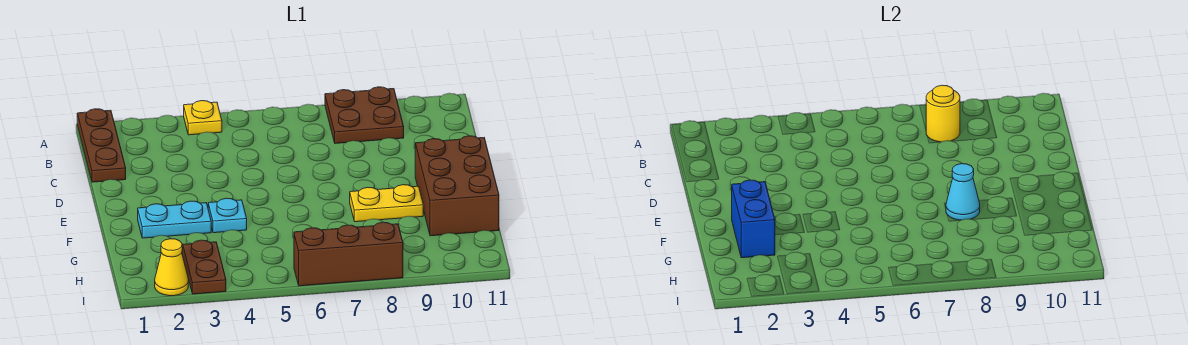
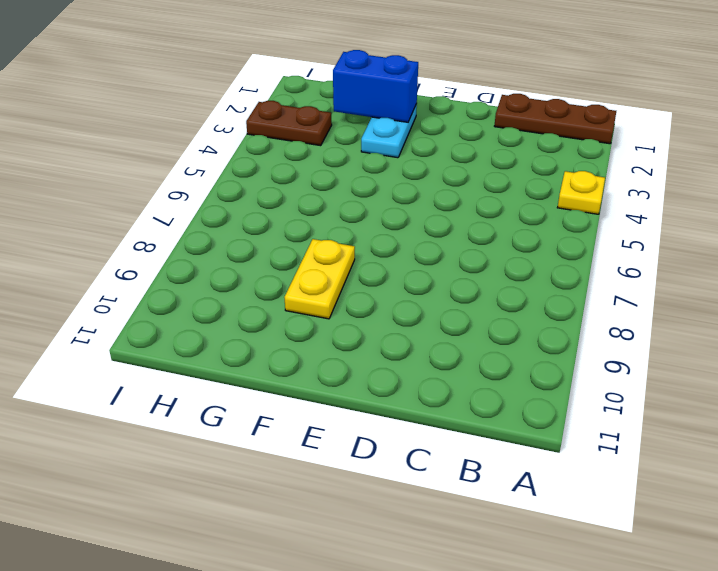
none -> brown plate A8:B9 level 1
none -> brown brick E10:G11 level 1
none -> cyan plate F4 level 1

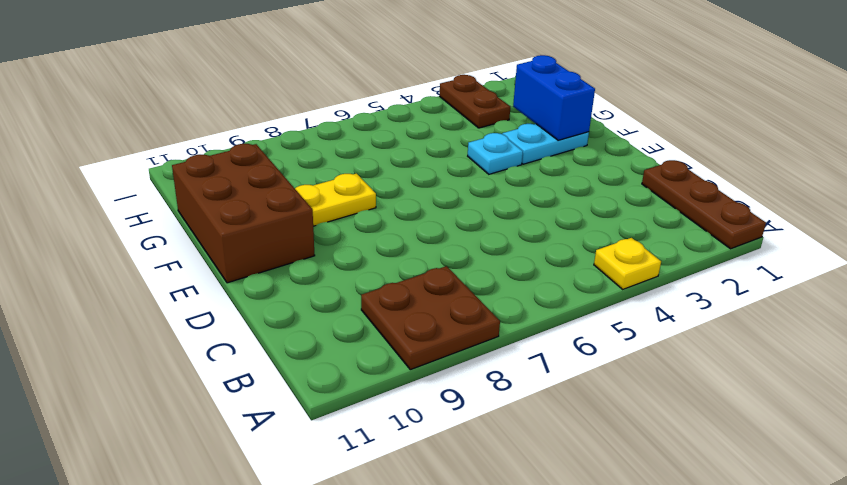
none -> yellow cone I2 level 1
none -> brown brick I6:I8 level 1
none -> yellow round brick B8 level 2

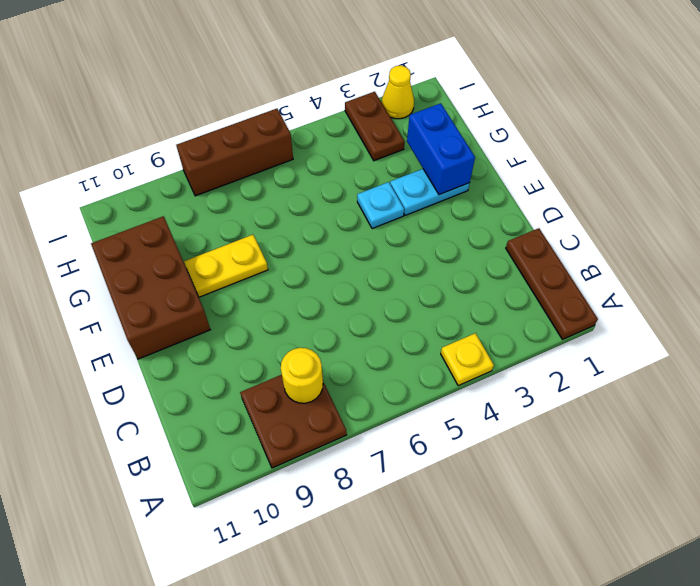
none -> cyan cone F8 level 2

